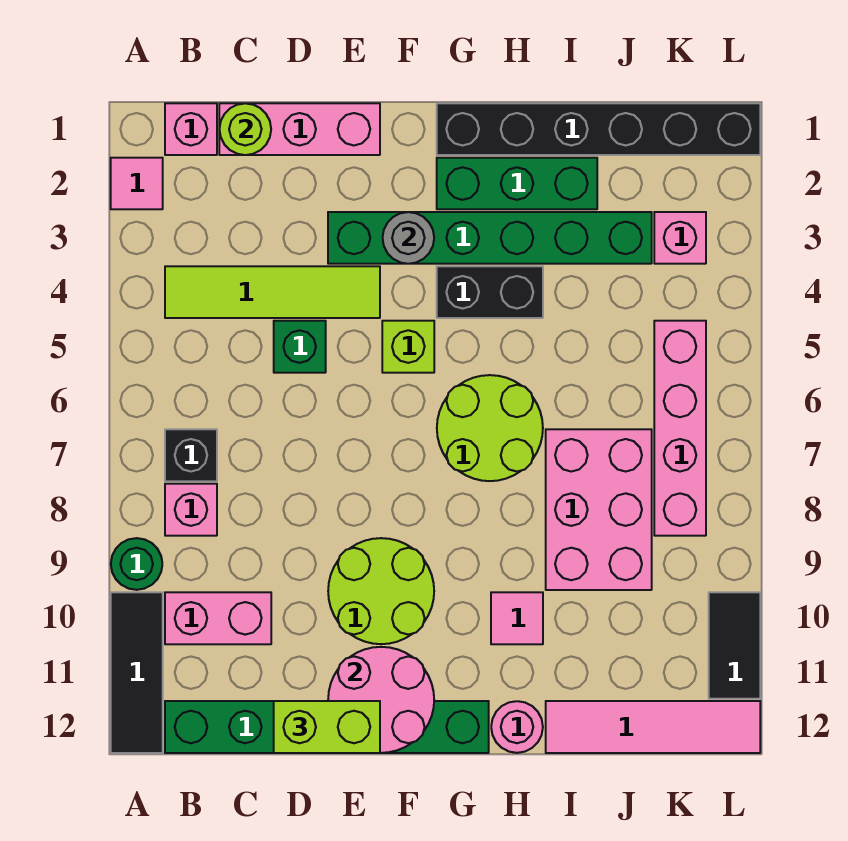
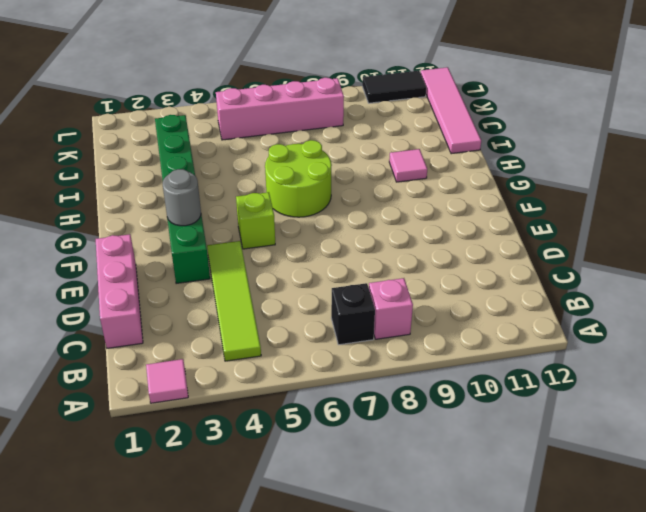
none -> green round brick A9 level 1
none -> black tile A10:A12 level 1
none -> pink brick B1 level 1

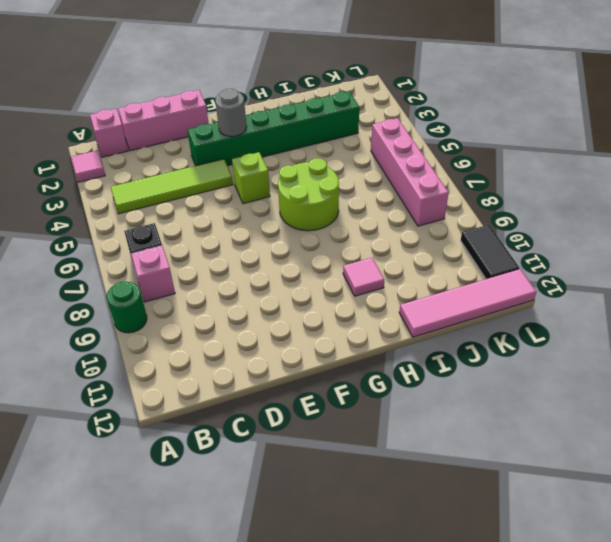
none -> black tile A10:A12 level 1
none -> pink brick B10:C10 level 1
none -> green brick B12:G12 level 1

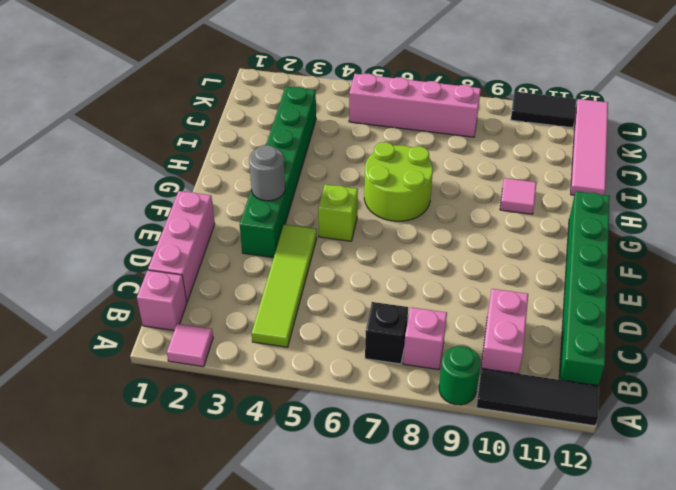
none -> green brick D5 level 1
none -> lime round brick E9:F10 level 1
none -> black brick G1:L1 level 1

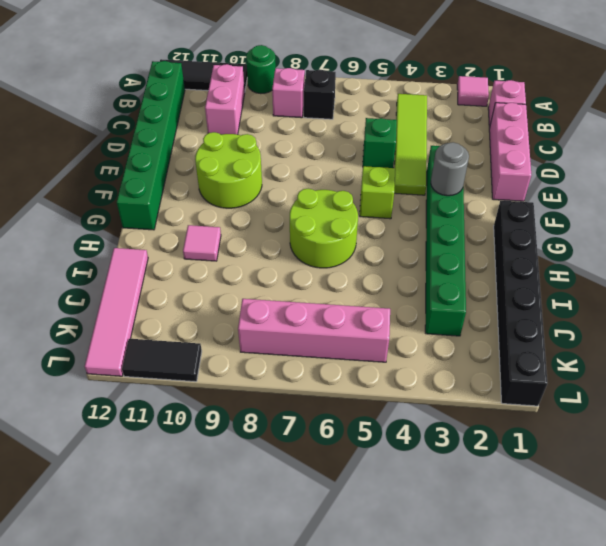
none -> green brick G2:I2 level 1
none -> black brick G4:H4 level 1
none -> pink round brick H12 level 1

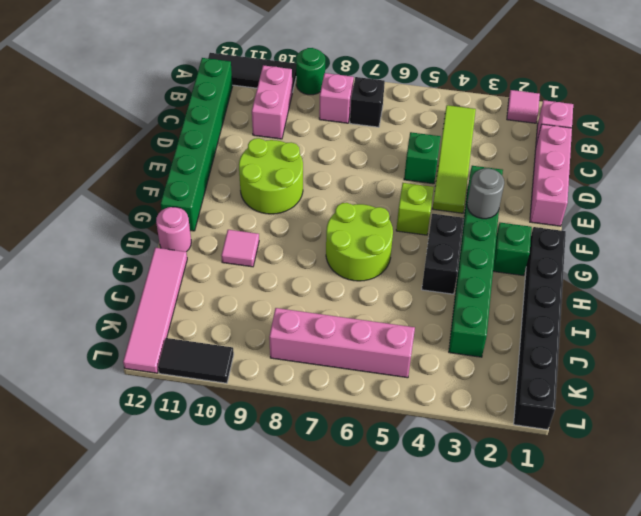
green brick G2 level 1 -> green brick G2:I2 level 1
none -> pink brick I7:J9 level 1
none -> pink brick K3 level 1
none -> lime round brick C1 level 2

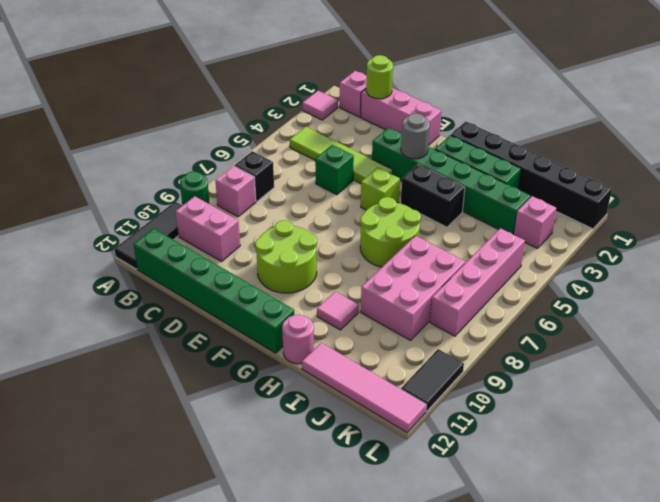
none -> pink round brick E11:F12 level 2
none -> lime brick D12:E12 level 3

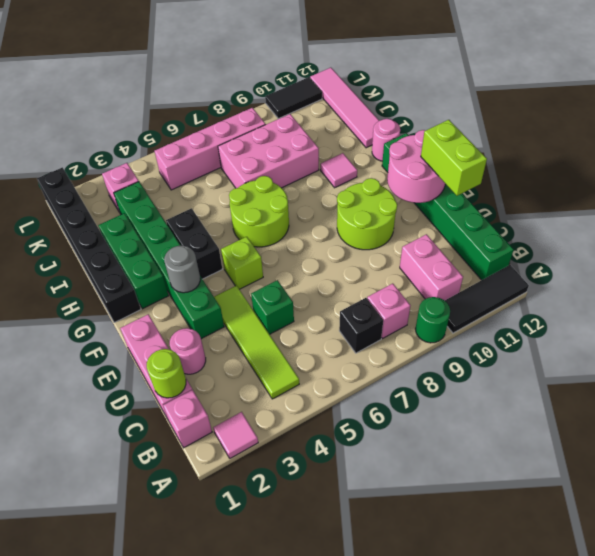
pink round brick D2 level 1 -> none

